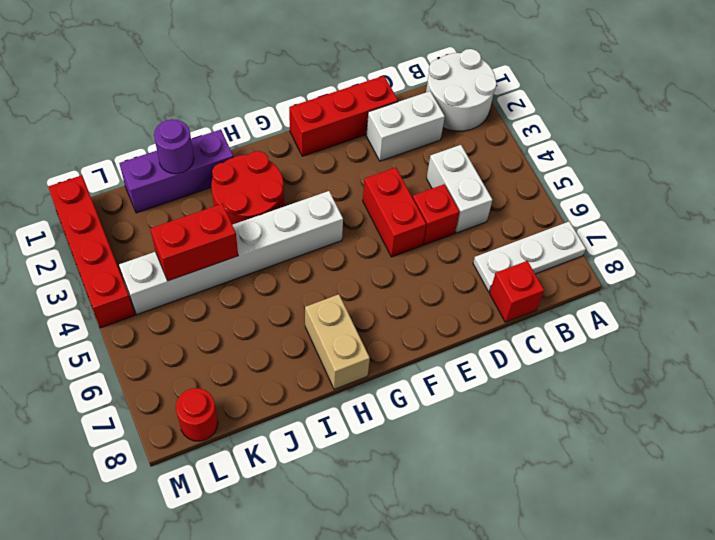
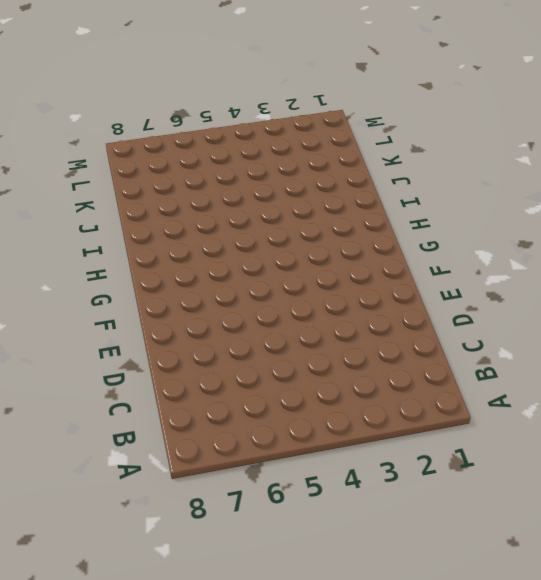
none -> white round brick A1:B2 level 1
none -> white plate A7:C7 level 1
none -> white brick C2:D2 level 1

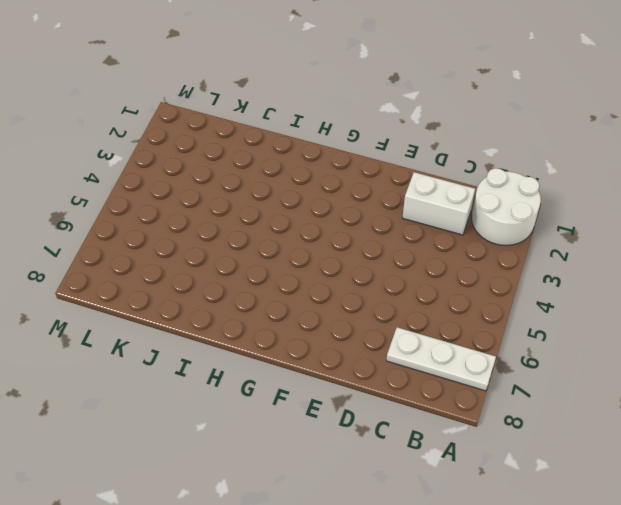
none -> white brick C4:C5 level 1
none -> red brick C8 level 1
none -> red brick D1:F1 level 1

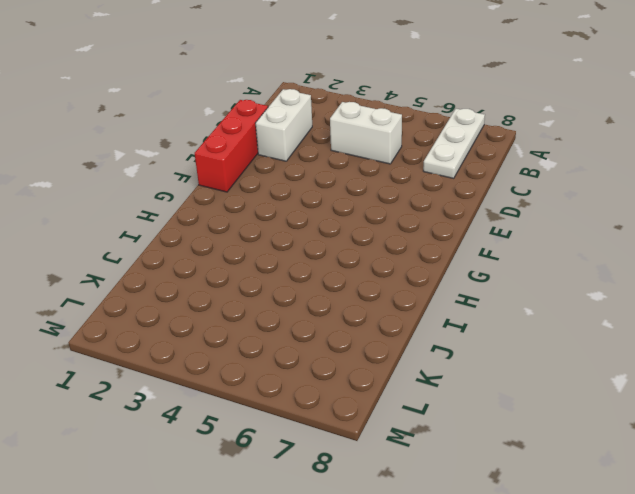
none -> white round brick A1:B2 level 1
none -> red brick C8 level 1
none -> red brick D5 level 1

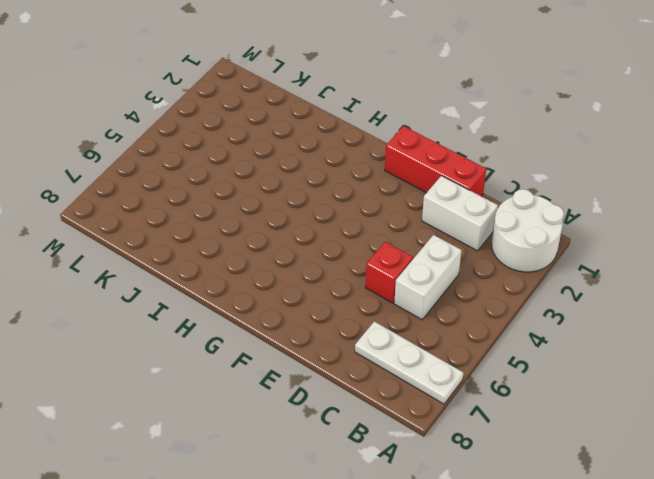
none -> red brick C8 level 1
none -> red brick E4:E5 level 1
none -> white brick G4:L4 level 1

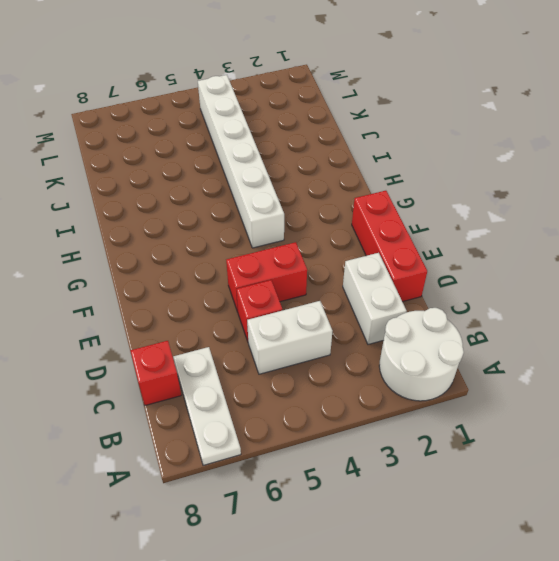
none -> red round brick H2:I3 level 1
none -> tan brick H7:H8 level 1
none -> purple brick I1:K1 level 1

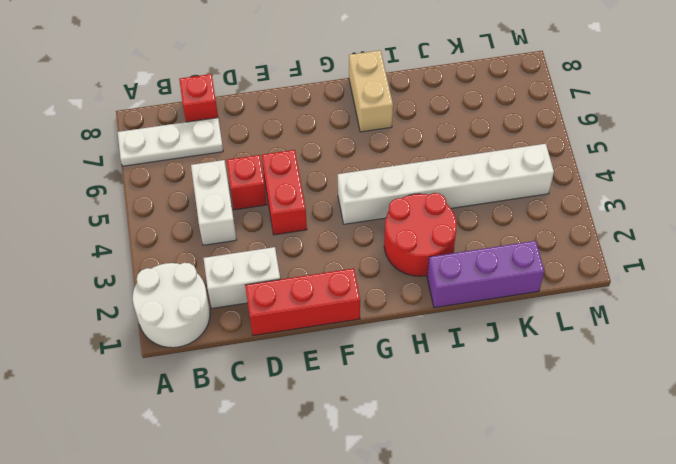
none -> red round brick L8 level 1
none -> red brick M1:M4 level 1
none -> purple round brick J1 level 2

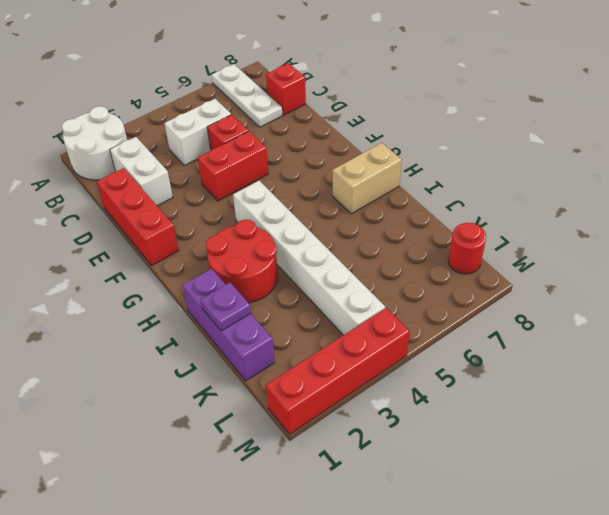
purple plate J1 level 2 -> purple round brick J1 level 2
none -> red brick J4:K4 level 2

